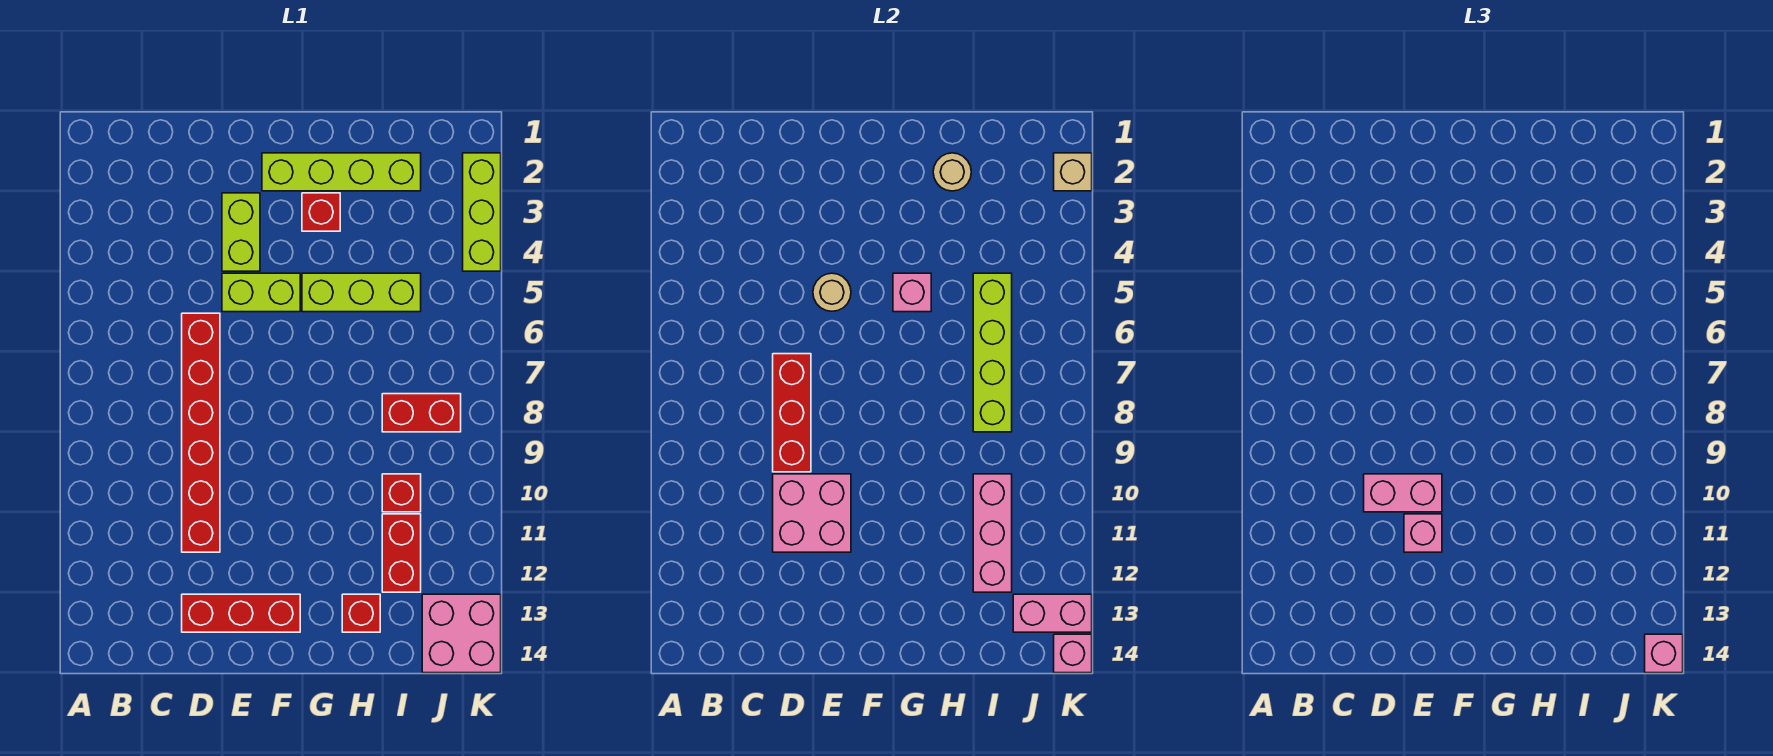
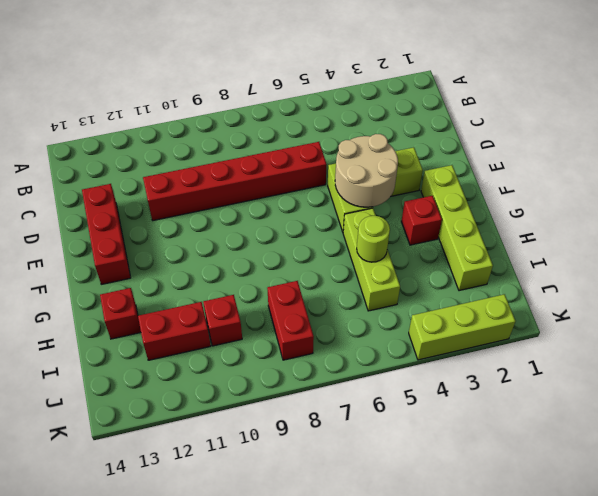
tan round brick E4:F5 level 2 -> tan round brick E5 level 2
lime round brick H5 level 2 -> none
none -> pink brick J13:K14 level 1
none -> red brick D7:D9 level 2
none -> pink brick D10:E11 level 2

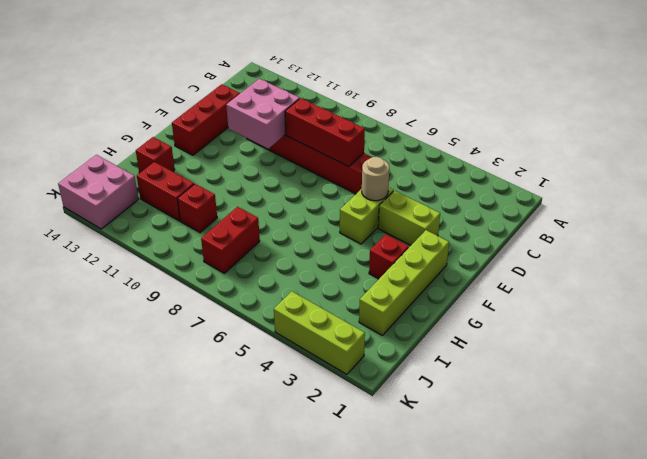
none -> lime brick G5:I5 level 1
none -> pink brick G5 level 2
none -> tan round brick H2 level 2

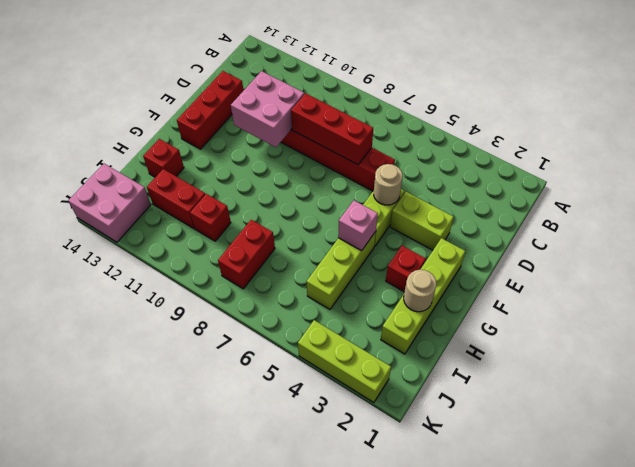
none -> lime brick I5:I8 level 2
none -> pink brick I10:I12 level 2
none -> pink brick J13:K13 level 2

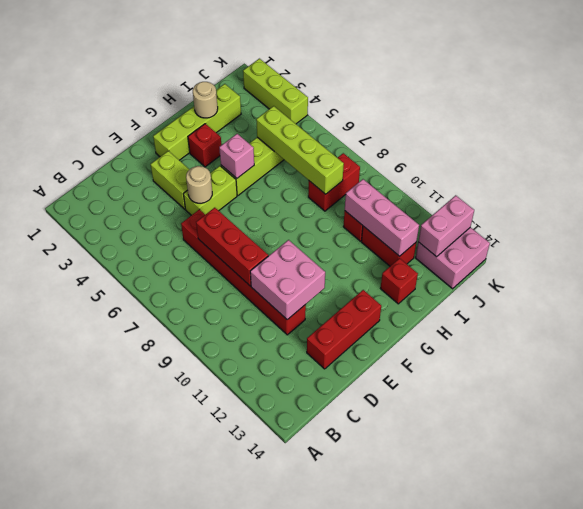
none -> tan brick K2 level 2
none -> pink brick K14 level 2
none -> pink brick D10:E10 level 3

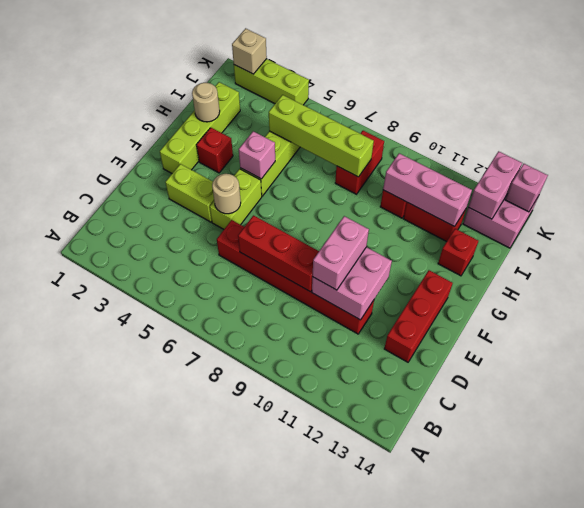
none -> pink brick E11 level 3
none -> pink brick K14 level 3

